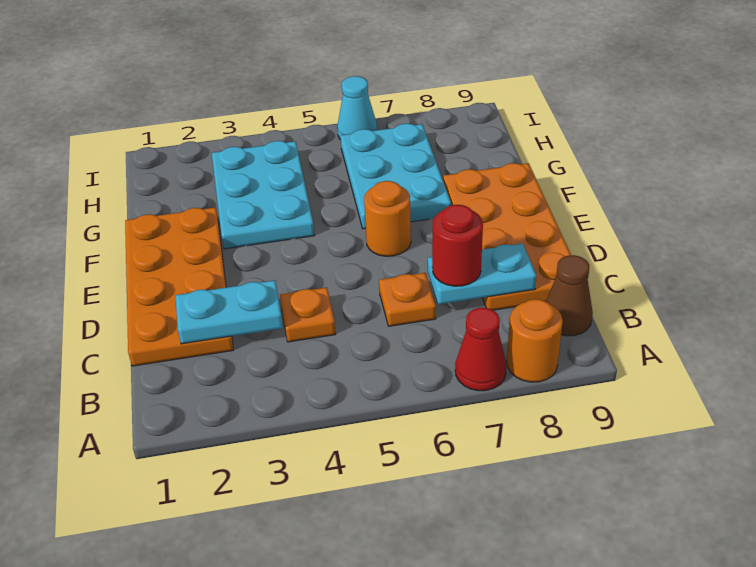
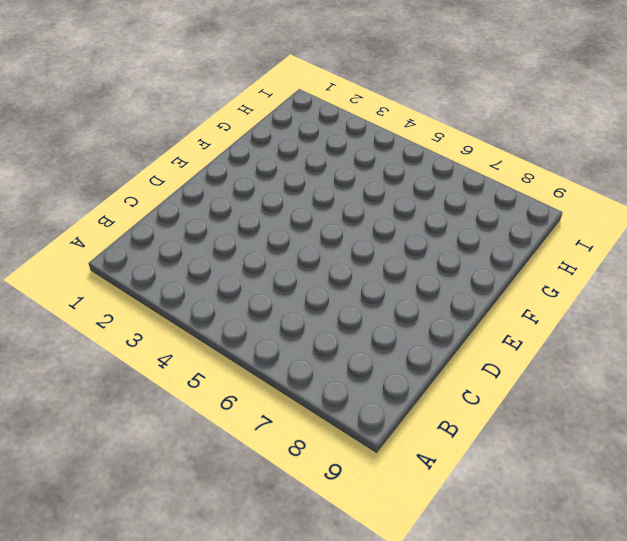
none -> red cone A7 level 1
none -> orange round brick A8 level 1
none -> brown cone B9 level 1

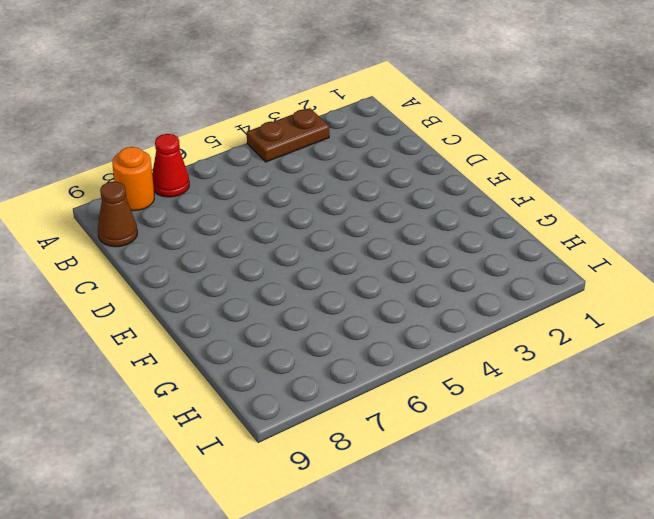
brown plate A3:A4 level 1 -> none
none -> orange plate C1:F2 level 1
none -> orange plate C4 level 1
none -> orange plate C6 level 1

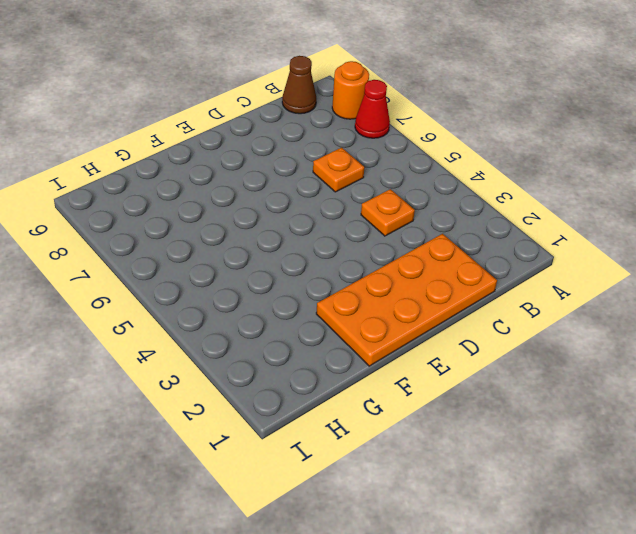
none -> orange plate C8:F9 level 1
none -> orange round brick E6 level 1
none -> cyan plate F3:H4 level 1

